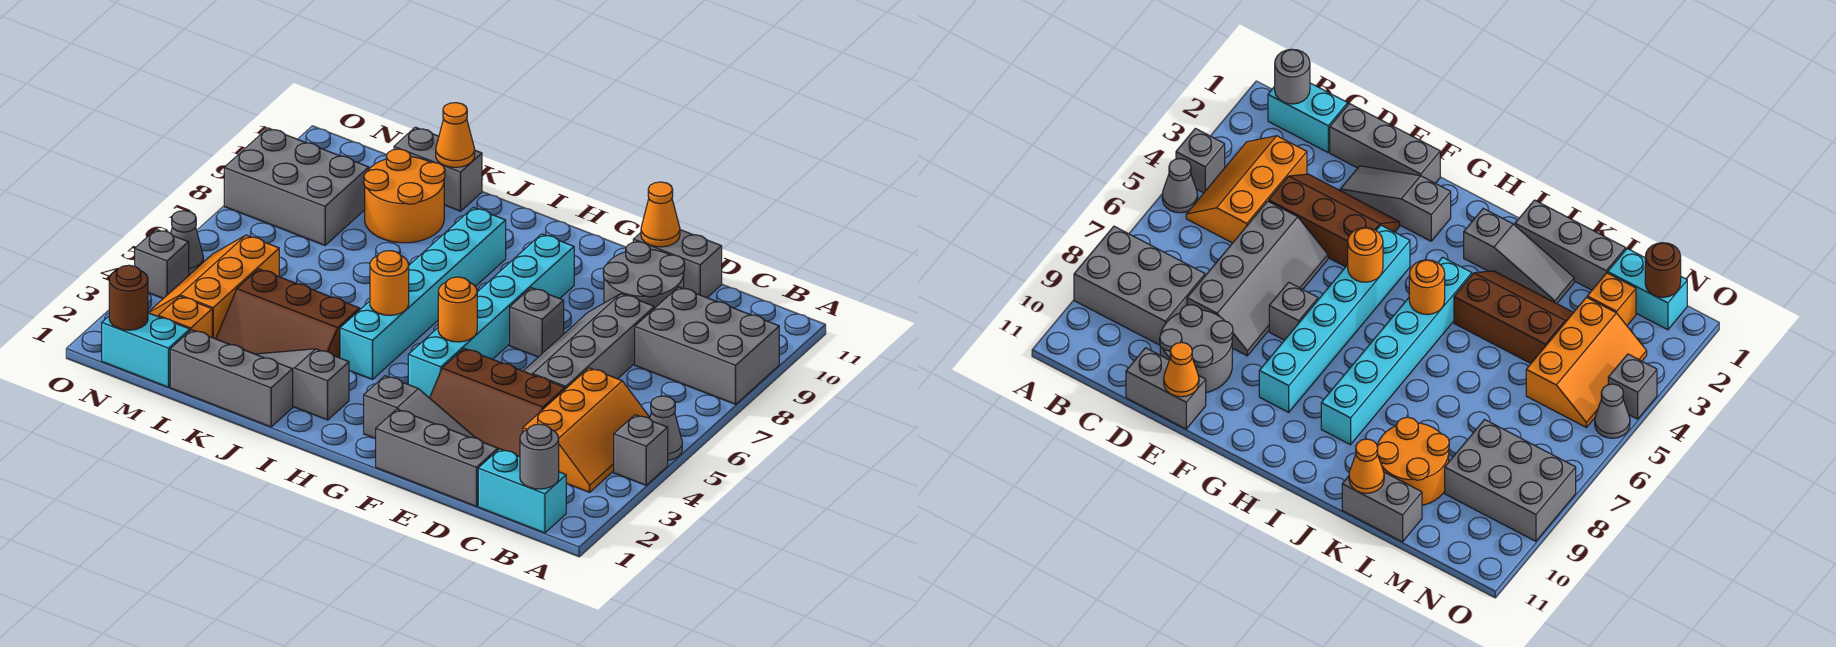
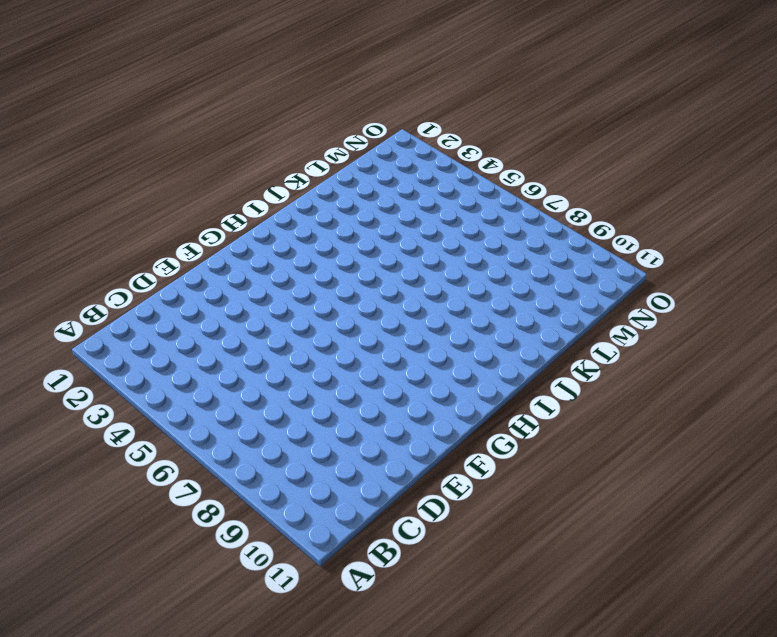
none -> grey brick A4 level 1
none -> grey cone A5 level 1
none -> grey brick A8:C9 level 1
none -> cyan brick B1:C1 level 1

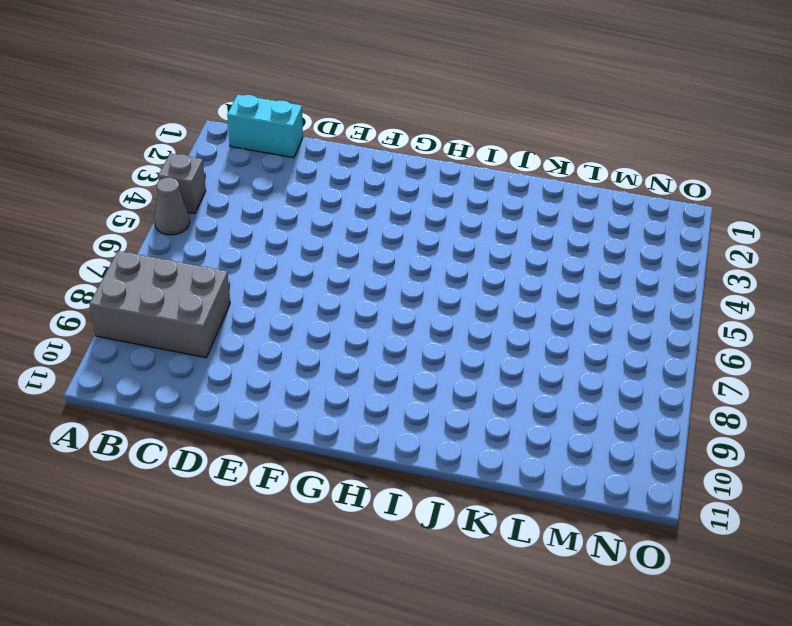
none -> orange slope B3:C5 level 1 top C
none -> grey brick D1:F1 level 1
none -> brown slope D3:F4 level 1 top 4
none -> grey slope D5:E8 level 1 top D

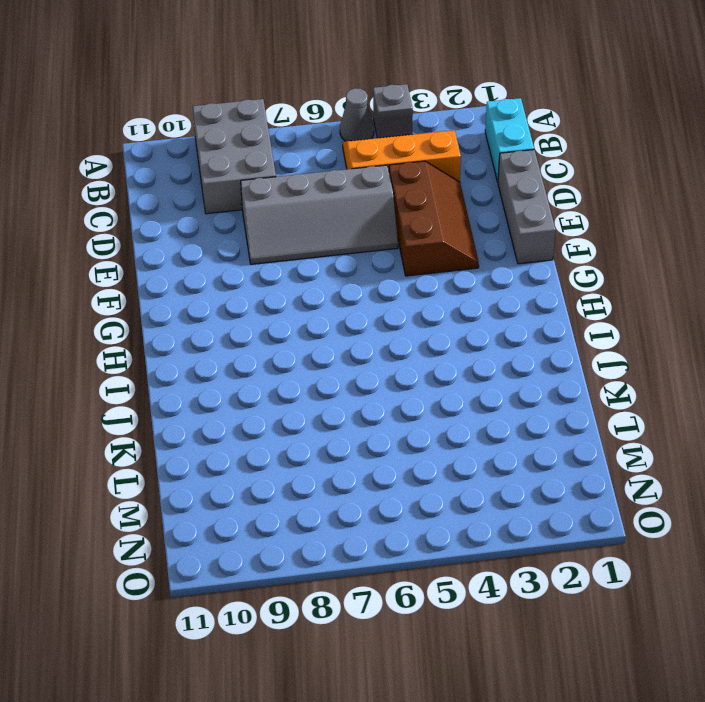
none -> grey round brick D9:E10 level 1
none -> grey brick D11:E11 level 1
none -> grey slope E2:G2 level 1 top G
none -> grey brick F7 level 1

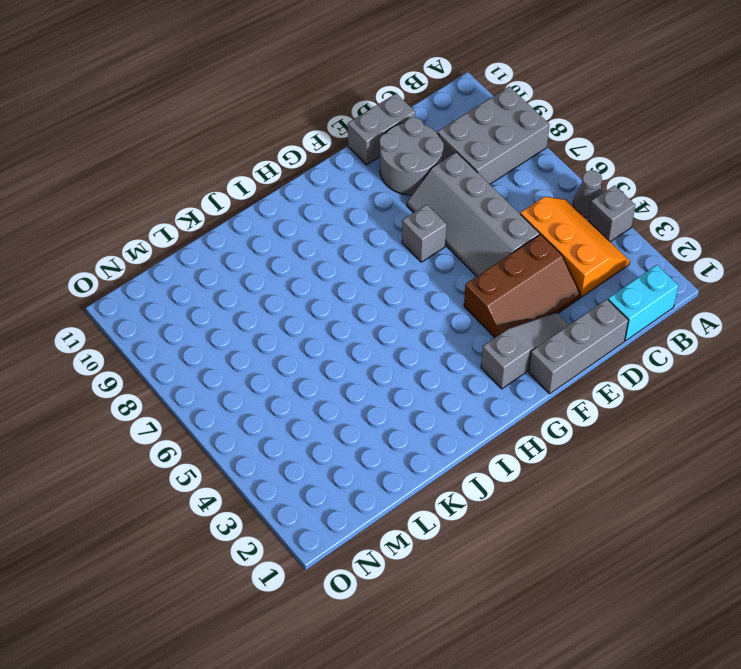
none -> cyan brick G4:G9 level 1
none -> grey slope I2:K2 level 1 top I
none -> cyan brick I4:I9 level 1
none -> grey brick J1:L1 level 1

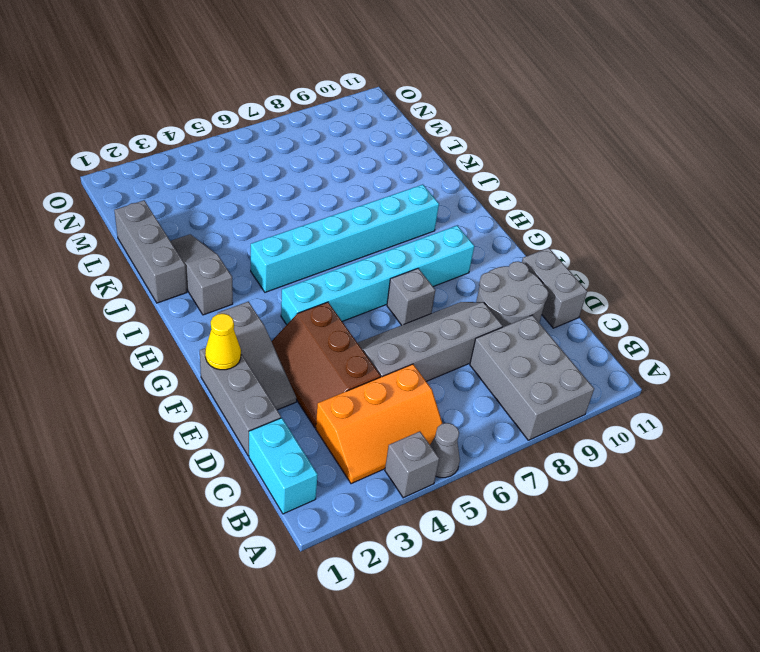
yellow cone F1 level 2 -> none
none -> brown slope J3:L4 level 1 top 4
none -> orange round brick K9:L10 level 1
none -> grey brick K11:L11 level 1
none -> cyan brick M1:N1 level 1

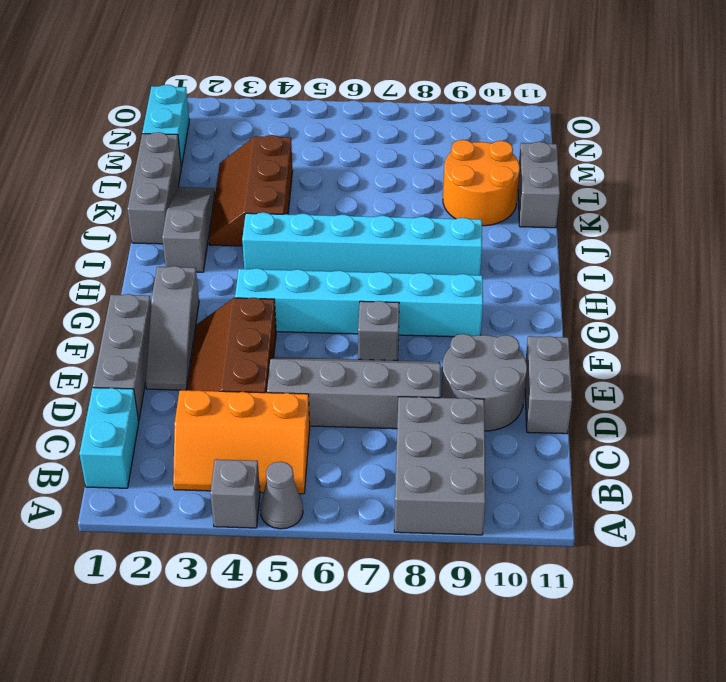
none -> orange brick M2 level 1
none -> orange slope M3:N5 level 1 top M
none -> grey brick M8:O9 level 1
none -> grey brick O4 level 1

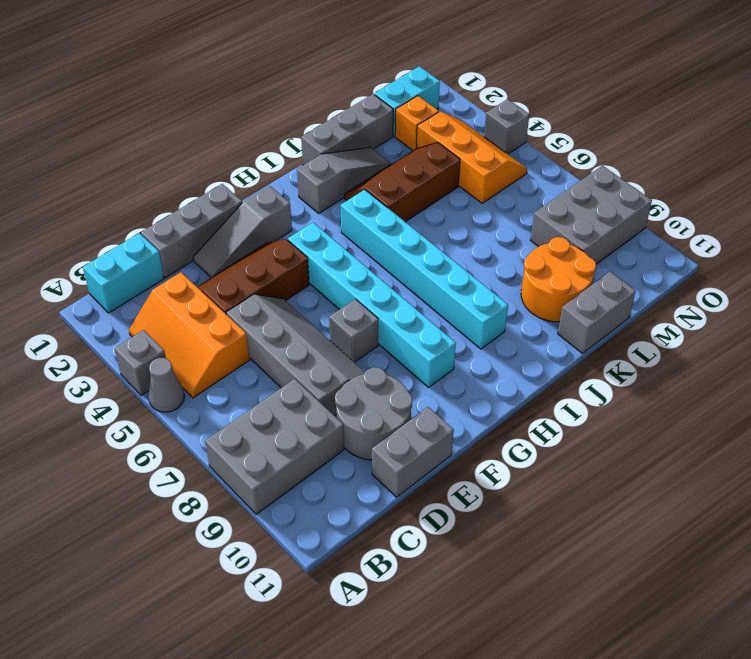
none -> grey cone O5 level 1
none -> grey round brick B1 level 2
none -> orange cone E11 level 2
none -> orange round brick G5 level 2

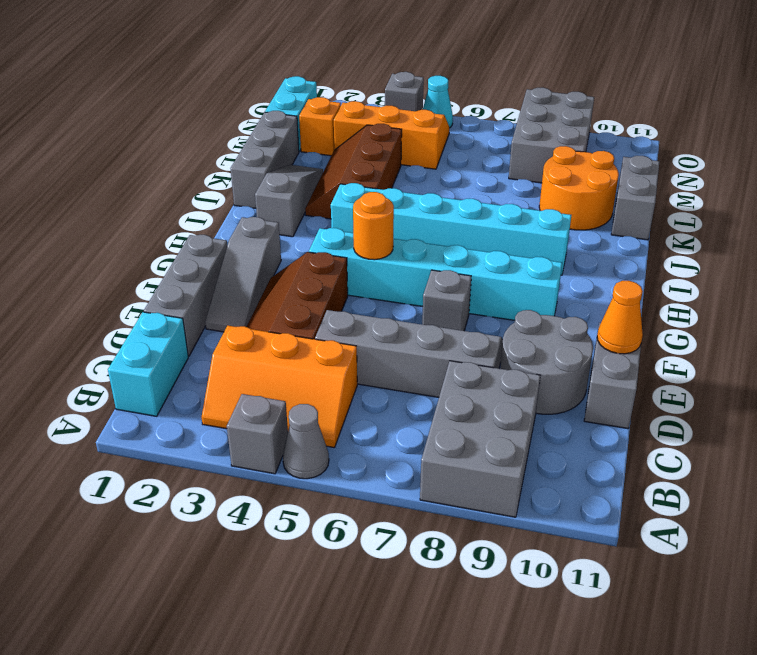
cyan cone O5 level 1 -> grey cone O5 level 1
none -> grey round brick B1 level 2
none -> orange round brick I5 level 2
none -> orange cone K11 level 2
none -> brown round brick N1 level 2

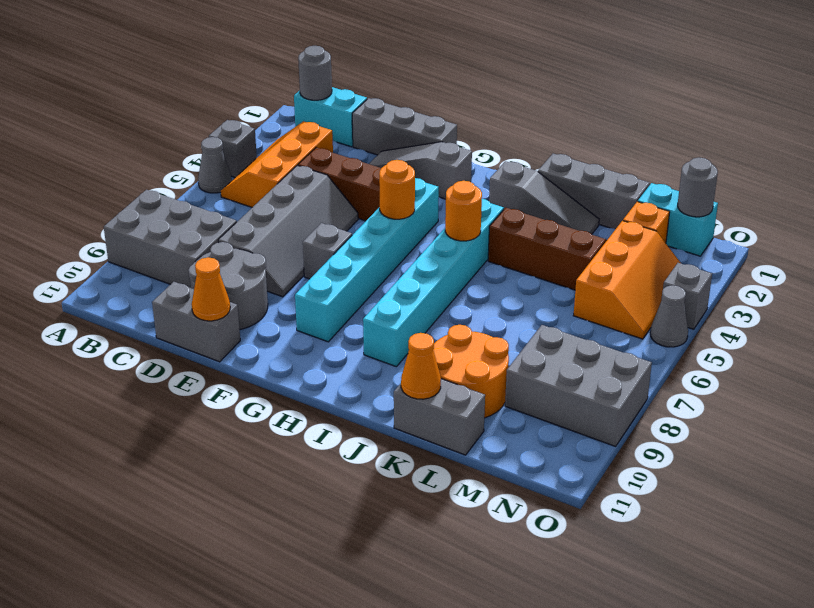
grey round brick N1 level 2 -> brown round brick N1 level 2

